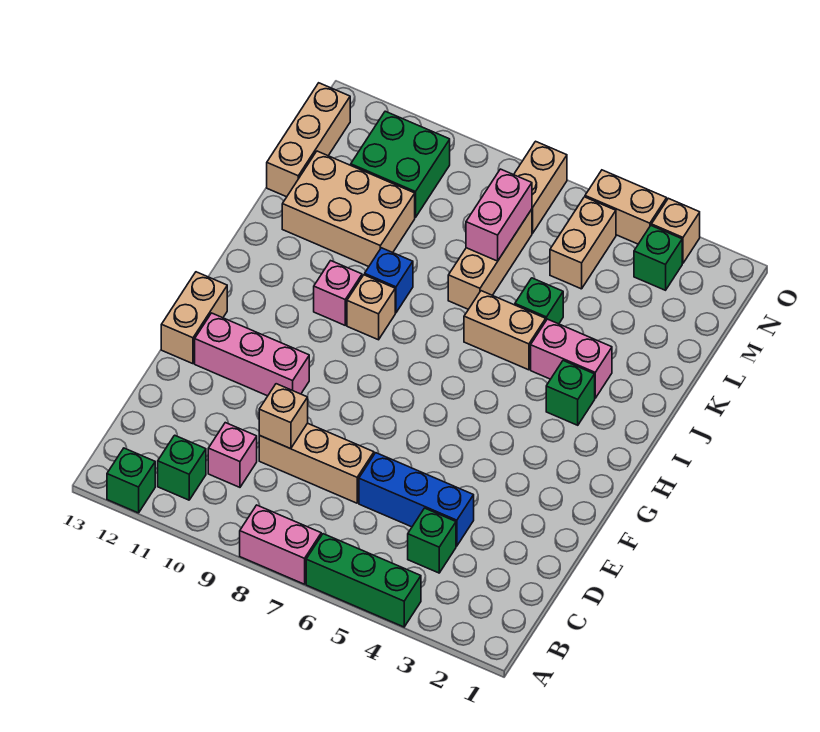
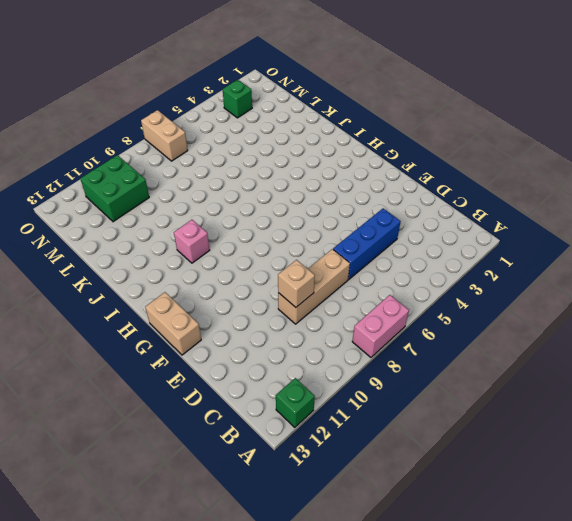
none -> green brick A4:A6 level 1
none -> green brick B11 level 1
none -> green brick C4 level 1

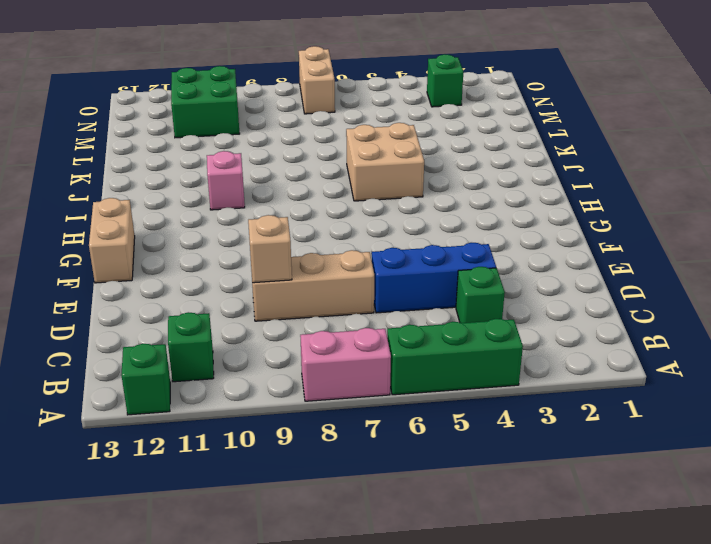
tan brick I5:J6 level 1 -> tan brick J5:J6 level 1
none -> pink brick C10 level 1
none -> pink brick F10:F12 level 1
none -> green brick I3 level 1

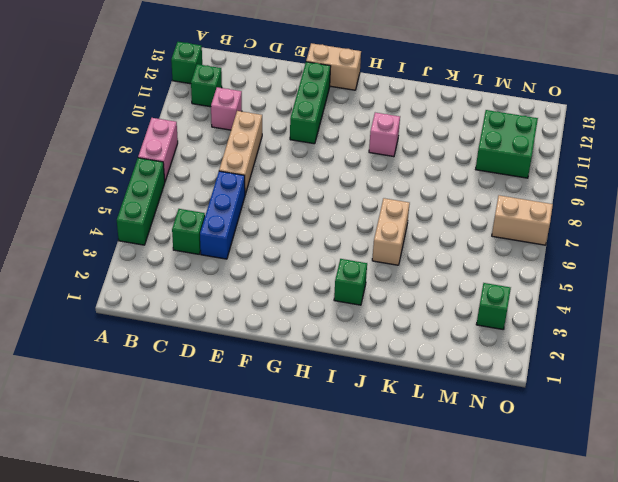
green brick F10:F12 level 1 -> pink brick F10:F12 level 1
none -> tan brick I9 level 1
none -> pink brick J3:J4 level 1
none -> blue brick J9 level 1

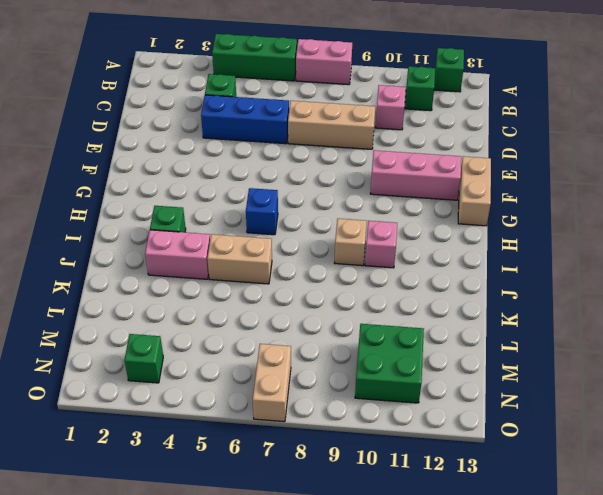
blue brick H6 level 1 -> blue brick J9 level 1
none -> green brick K5 level 1
none -> tan brick K7:M7 level 1
none -> tan brick K10:L12 level 1

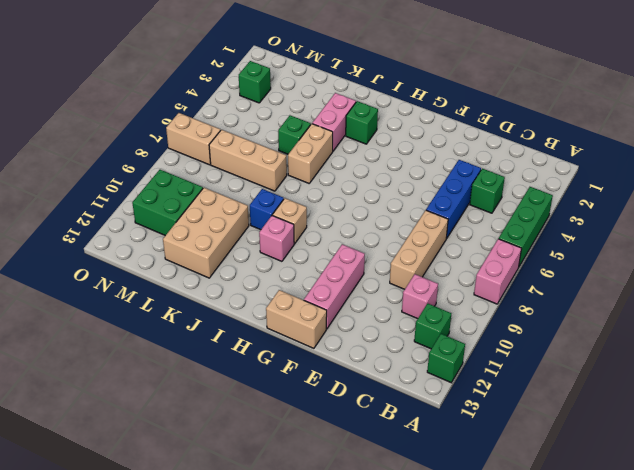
none -> tan brick L13:N13 level 1
none -> tan brick M5:N5 level 1
none -> tan brick O3 level 1

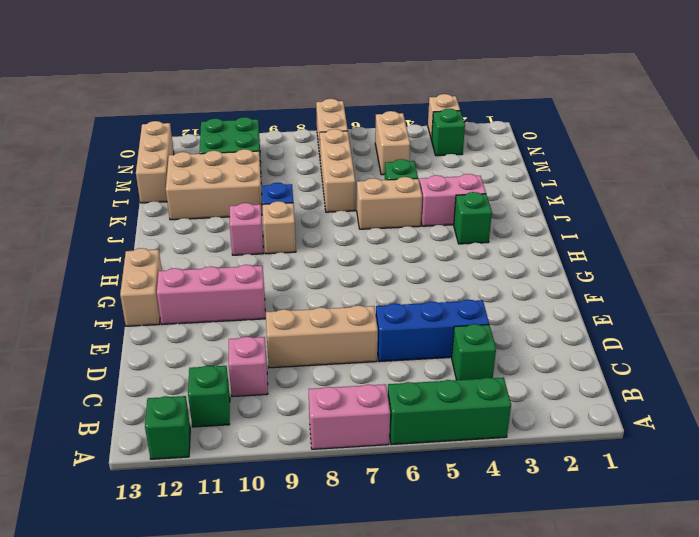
none -> tan brick O4:O5 level 1
none -> tan brick D9 level 2
none -> pink brick L7:M7 level 2

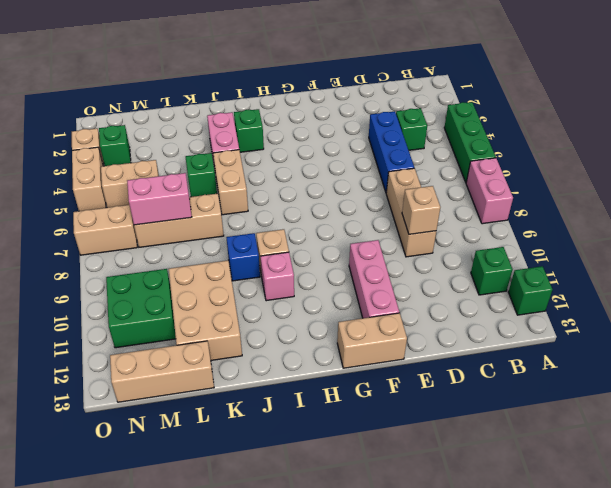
none -> pink brick C10 level 1

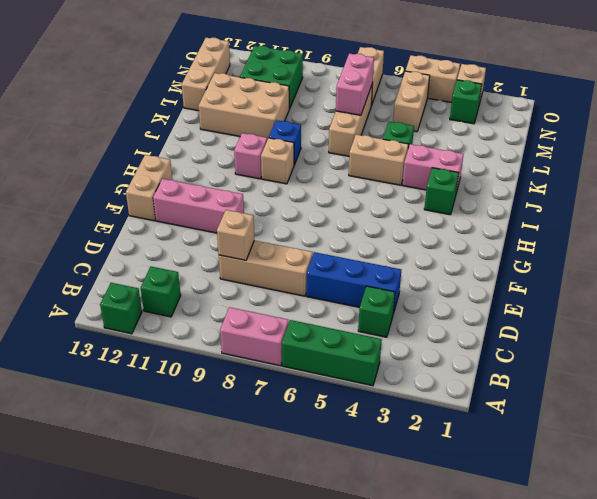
none -> pink brick C10 level 1

